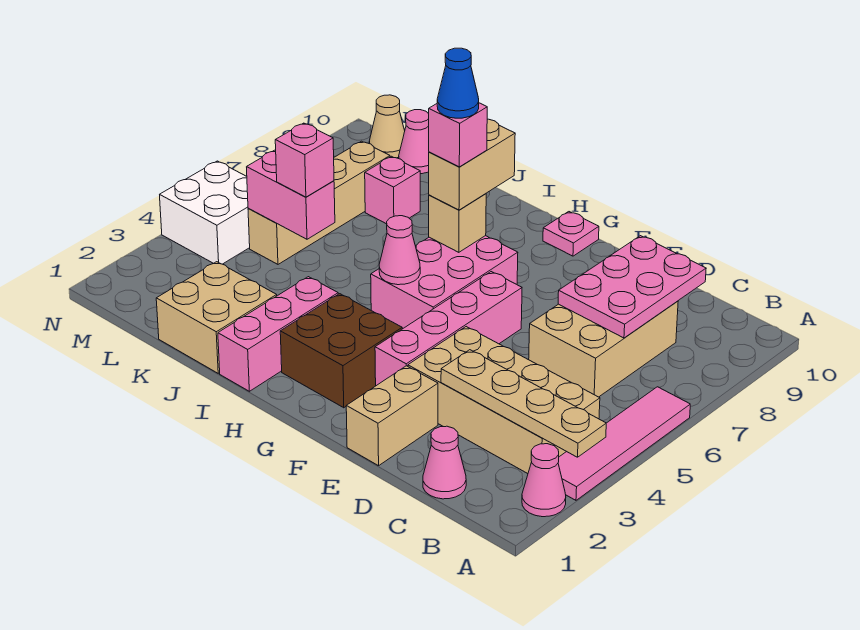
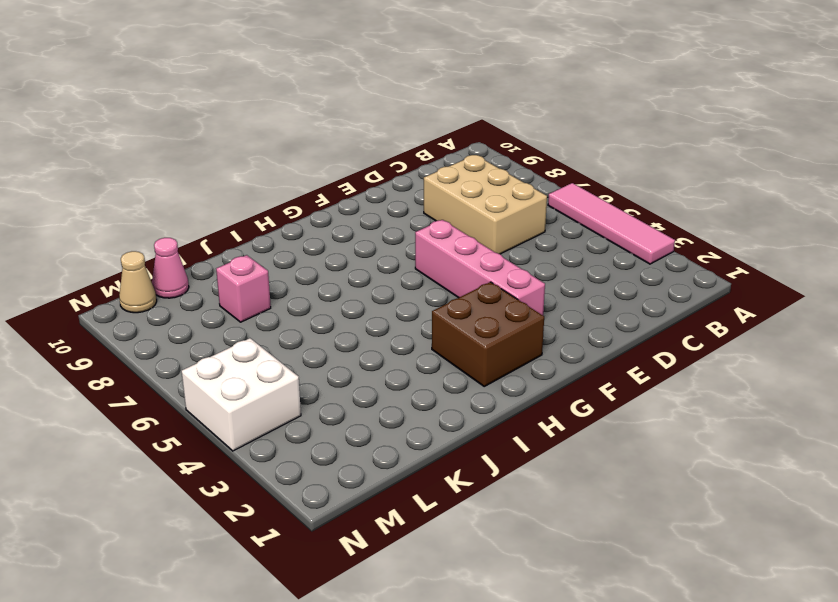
none -> pink cone A2 level 1
none -> tan brick B3:E4 level 1
none -> pink cone C1 level 1

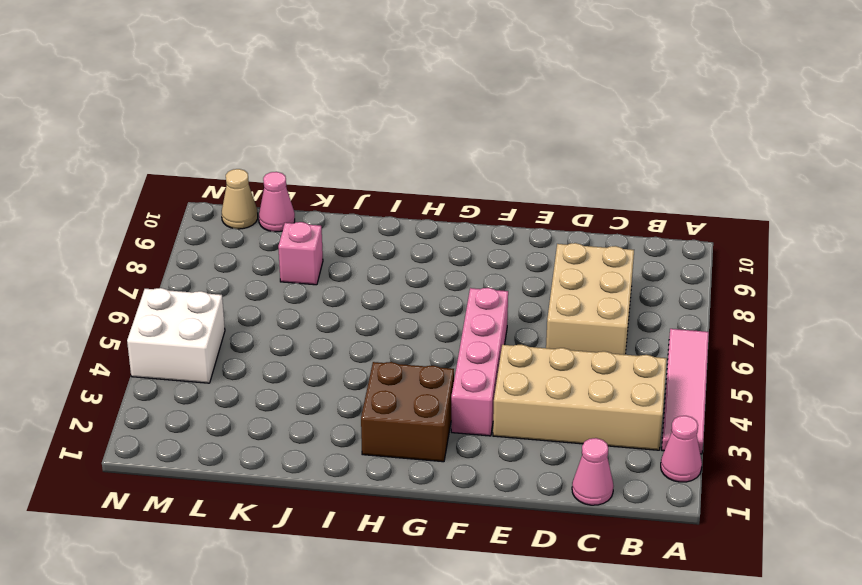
none -> tan brick E1:E2 level 1
none -> pink brick G5:H7 level 1
none -> pink plate G10 level 1

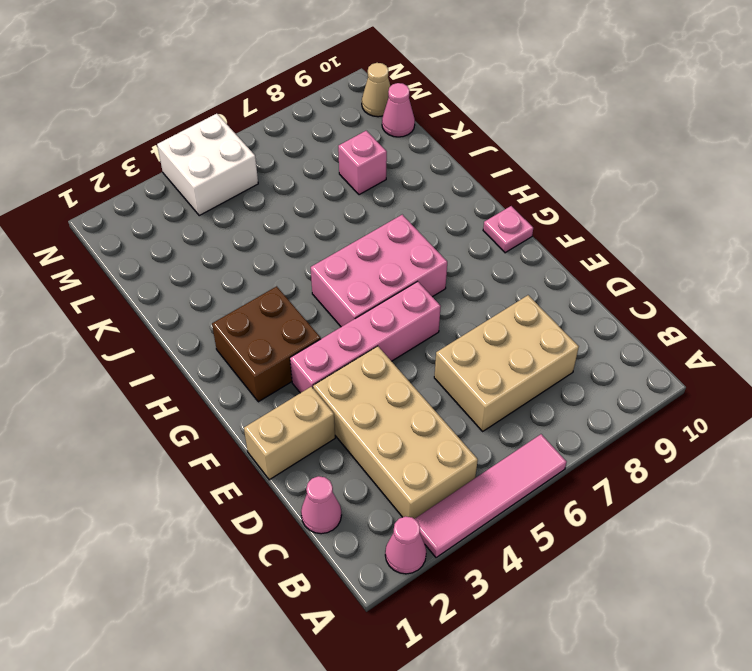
none -> pink brick I1:I3 level 1
none -> tan brick J1:K2 level 1
none -> tan brick L5:L8 level 1

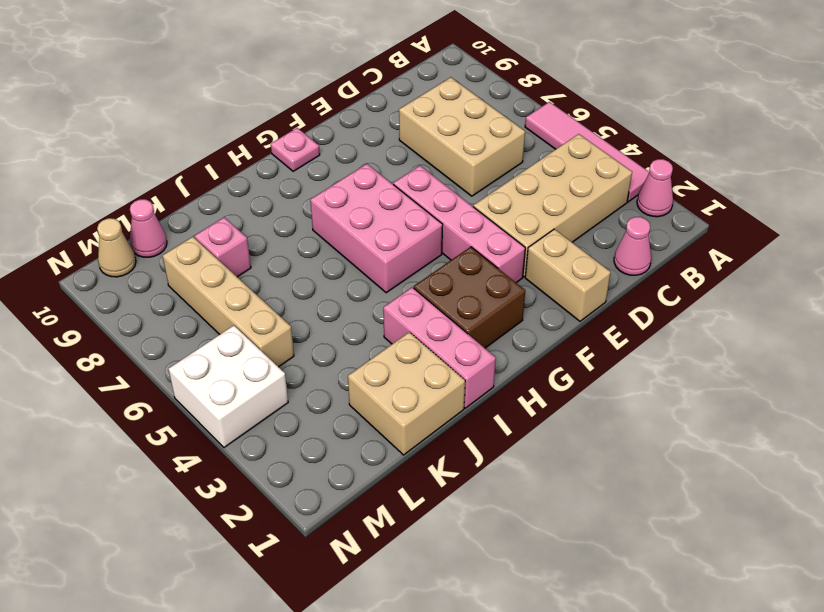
none -> tan plate A3:D3 level 2
none -> pink plate C7:D9 level 2
none -> pink cone H5 level 2

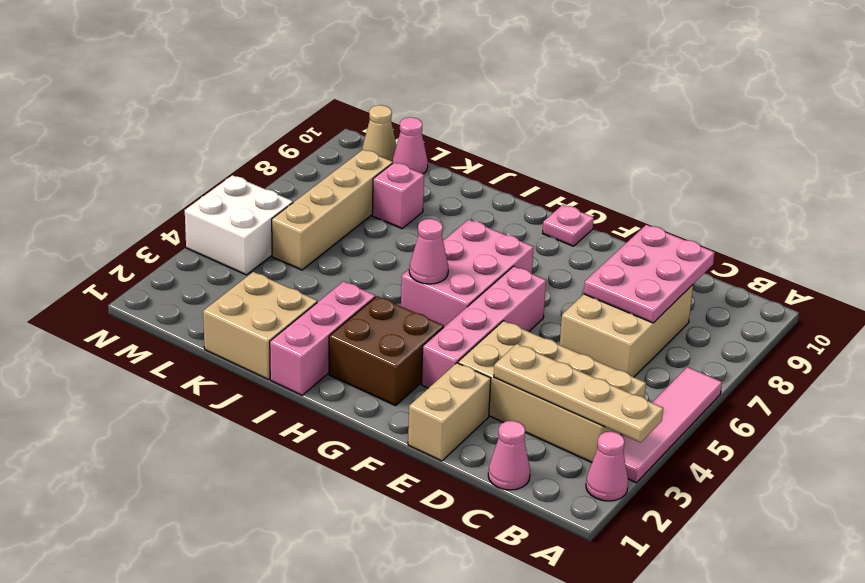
none -> tan brick H7 level 2
none -> pink brick K5:L5 level 2
none -> tan brick H7:H8 level 3

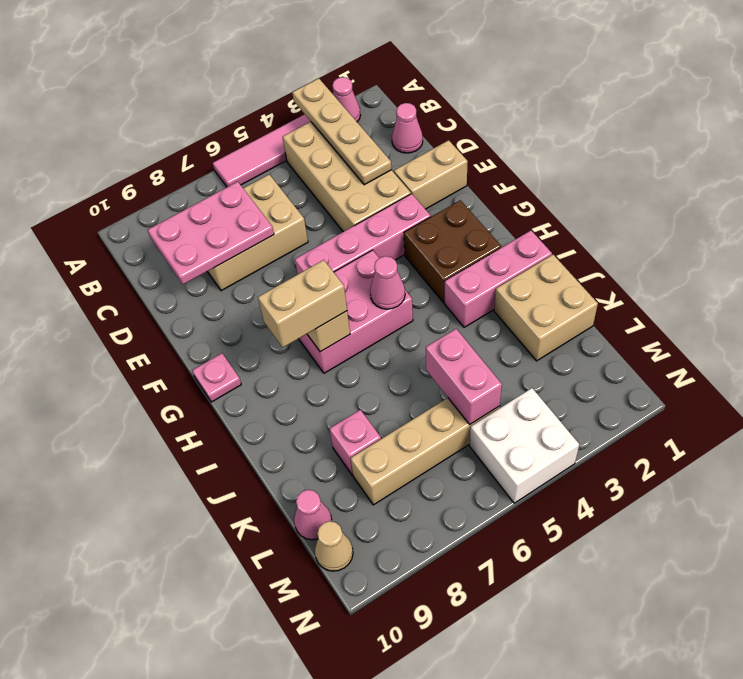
none -> pink brick K5 level 3
none -> pink brick H7 level 4
none -> blue cone H7 level 5

